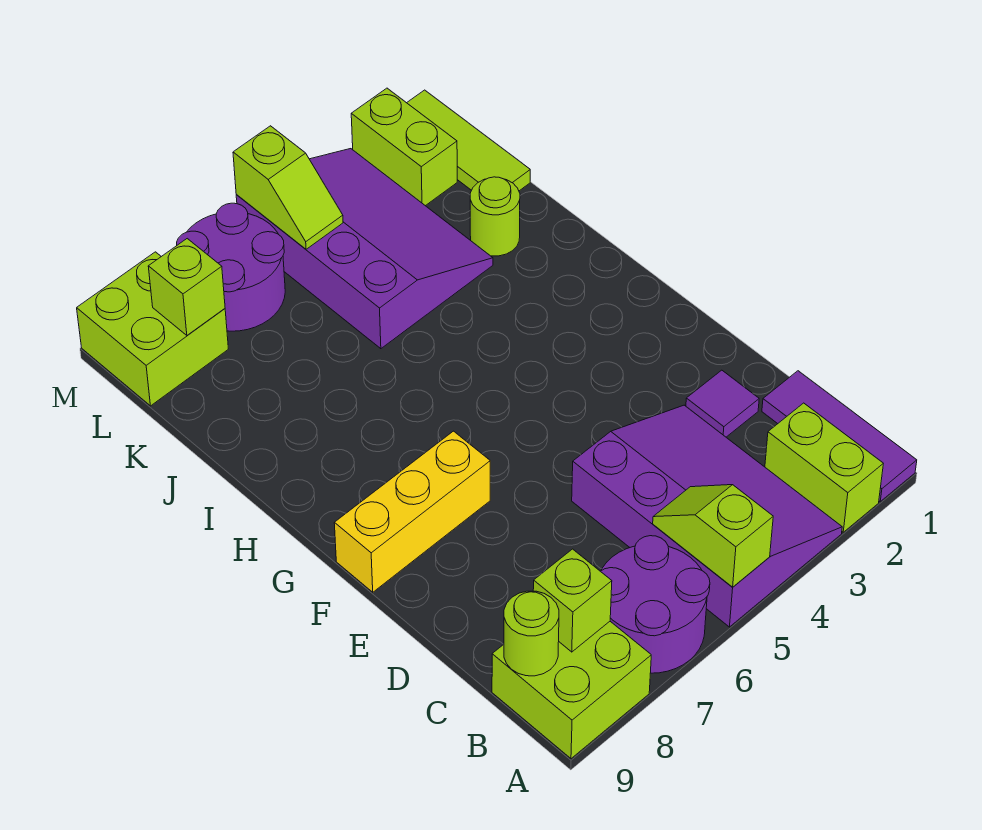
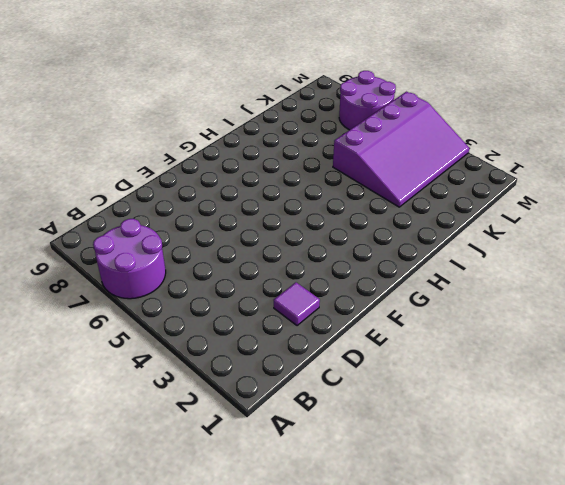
none -> purple tile A1:C1 level 1
none -> lime brick A2:B2 level 1
none -> purple slope A3:D5 level 1 top 5

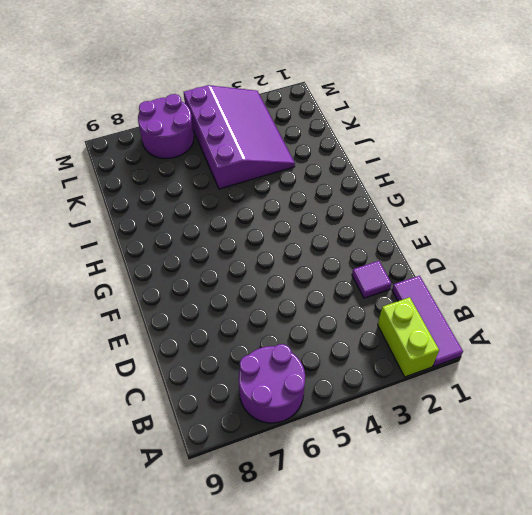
none -> purple slope A3:D5 level 1 top 5
none -> lime brick A8:B9 level 1
none -> yellow brick F7:F9 level 1

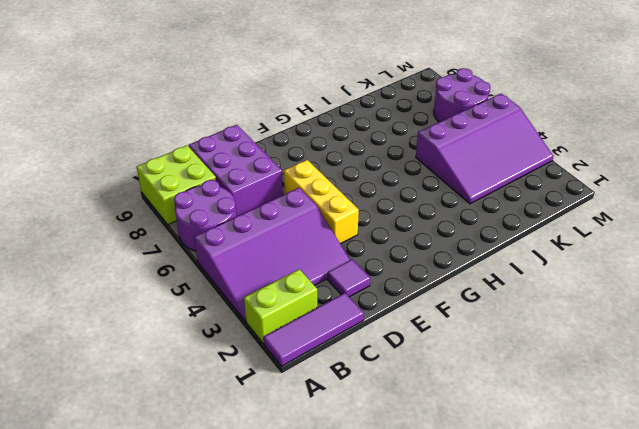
purple brick C7:D9 level 1 -> none
yellow brick E4:E6 level 1 -> yellow brick F7:F9 level 1
none -> lime round brick J2 level 1
none -> lime tile K1:M1 level 1
none -> lime brick L2:M2 level 1

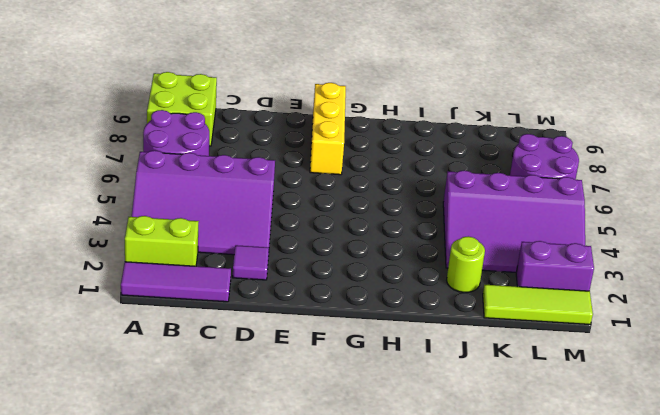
purple brick L2:M2 level 1 -> lime brick L2:M2 level 1
none -> lime brick L8:M9 level 1
none -> lime slope A5:B5 level 2 top A
none -> lime brick B8 level 2

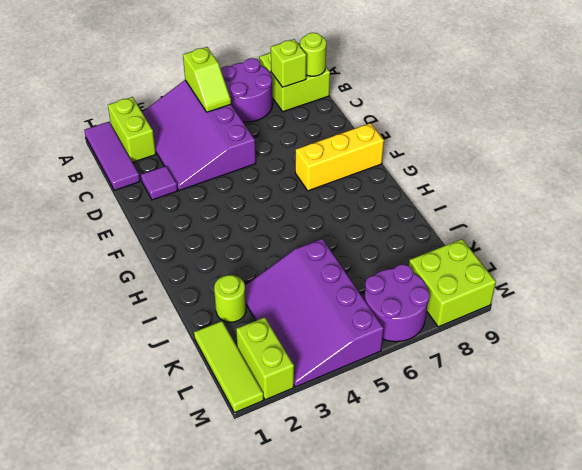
none -> lime slope L5:M5 level 2 top M
none -> lime brick L8 level 2

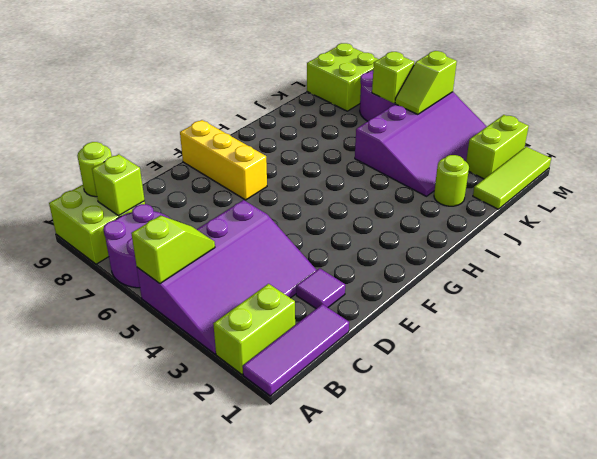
lime brick L6 level 2 -> lime brick L8 level 2

